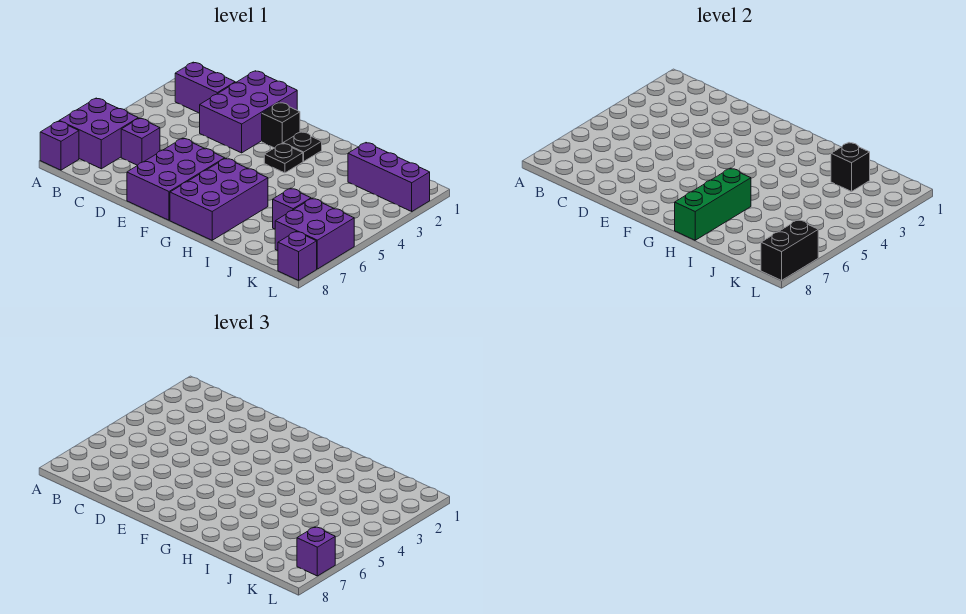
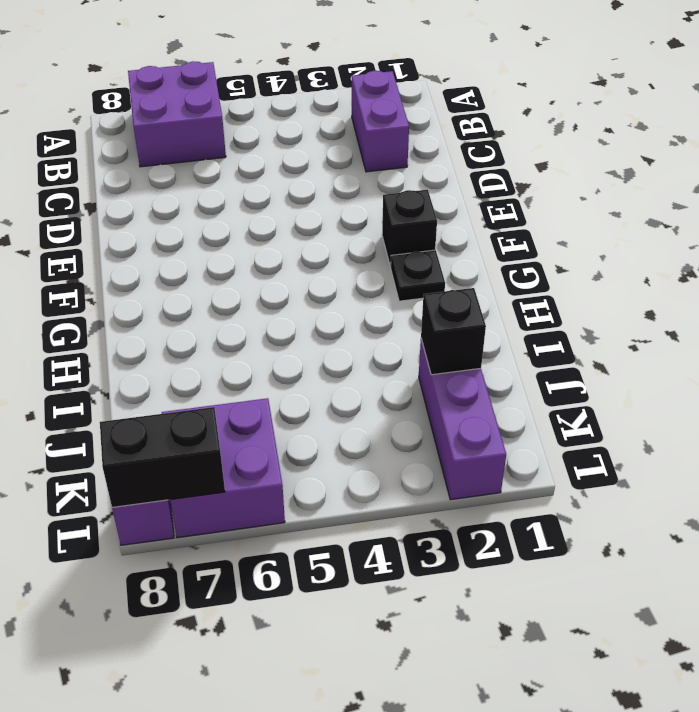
none -> purple brick A8 level 1
none -> purple brick C6 level 1
none -> purple brick D1:E3 level 1

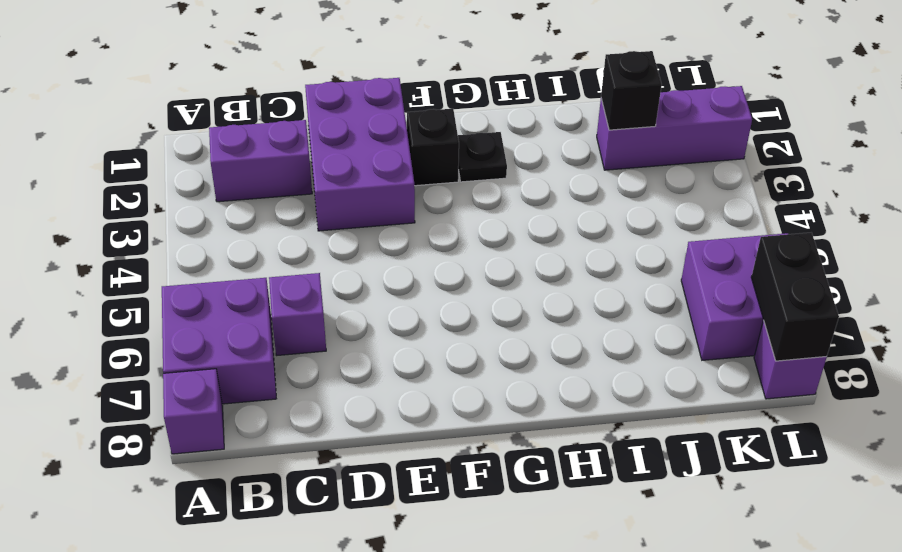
none -> purple brick E6:F8 level 1
none -> black plate G3 level 1
none -> purple brick G6:H8 level 1

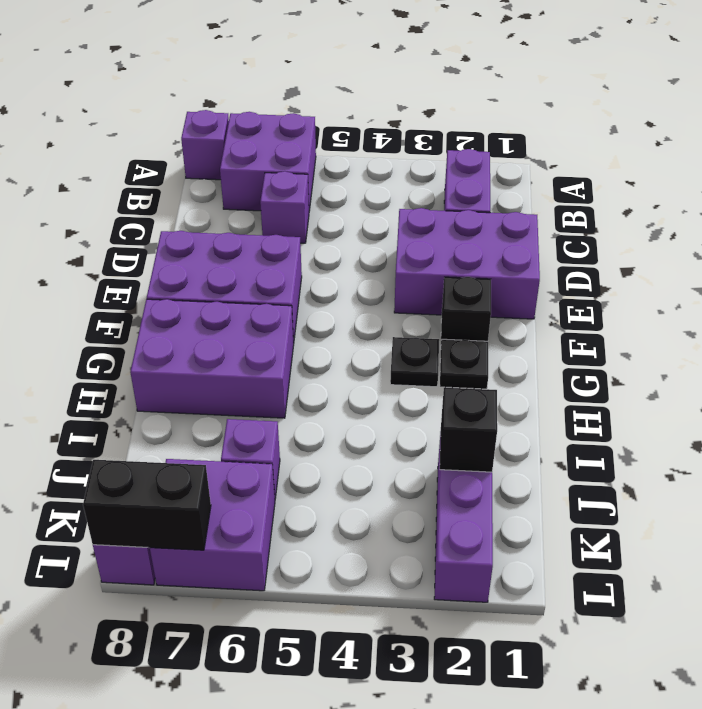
none -> green brick H6:H8 level 2
none -> purple brick L7 level 3

